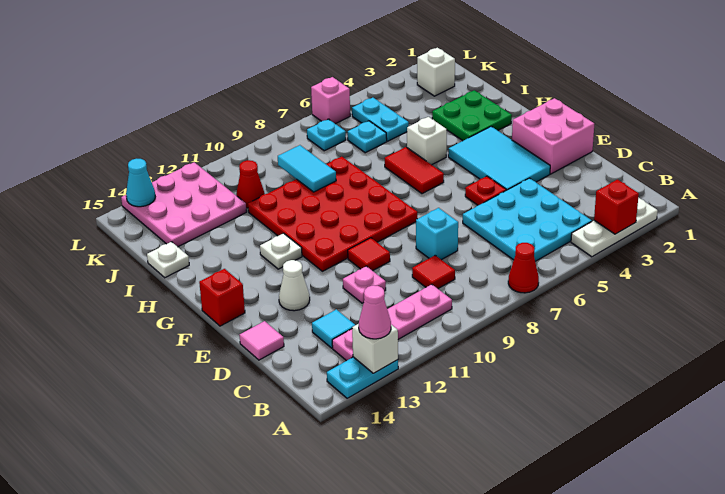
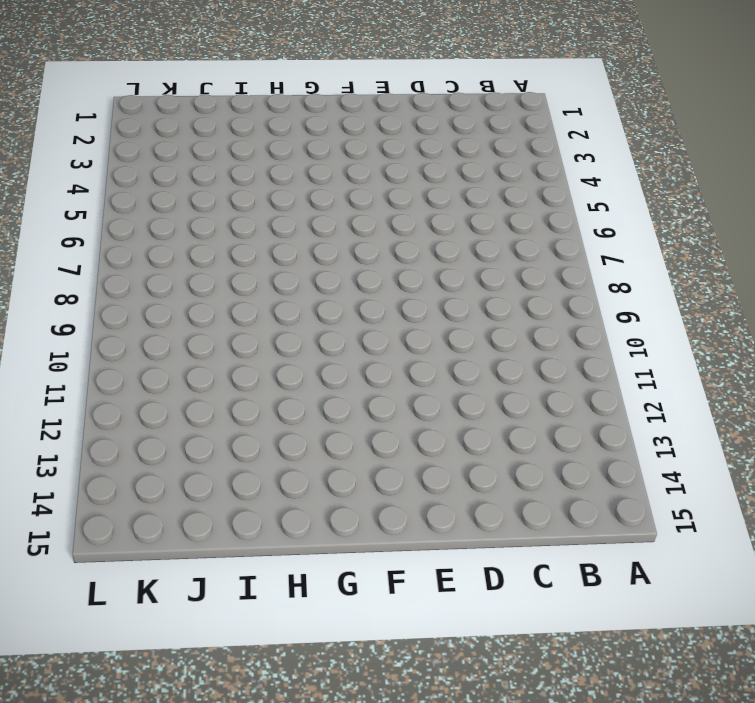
none -> white plate A2:A4 level 1
none -> red cone A7 level 1
none -> cyan plate A13:A14 level 1
none -> cyan plate B4:D6 level 1

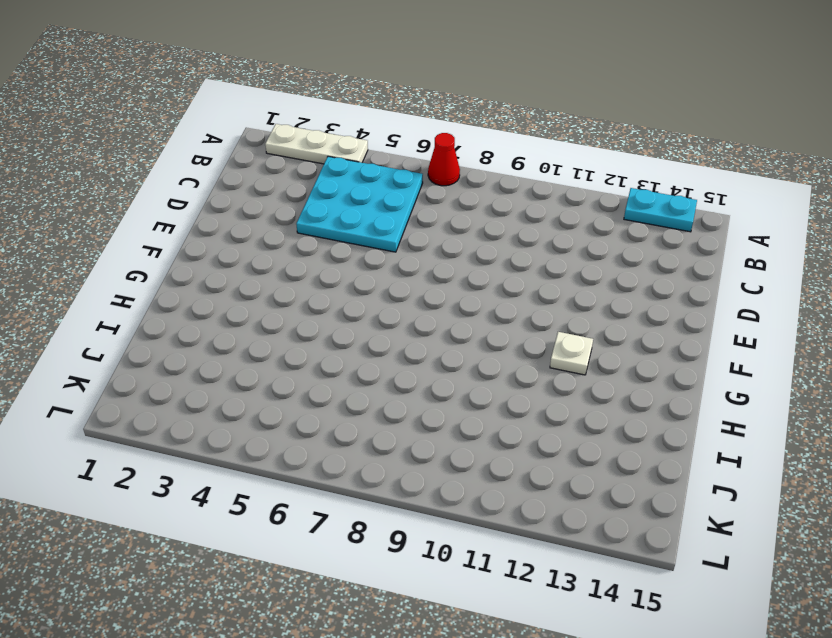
none -> pink plate B10:B13 level 1
none -> red tile C9 level 1
none -> cyan tile C13 level 1
none -> cyan brick D8 level 1

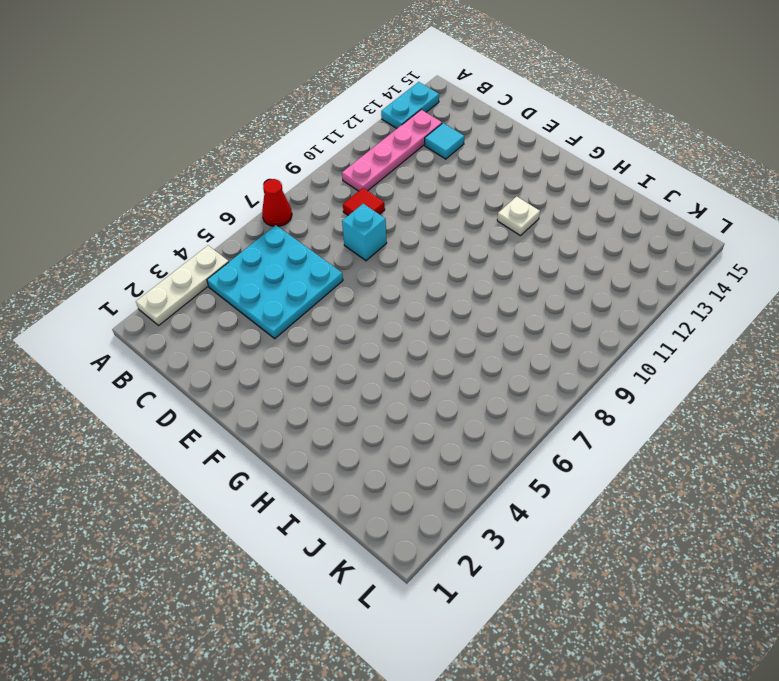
none -> pink plate D11 level 1
none -> pink tile D15 level 1
none -> pink brick E1:F2 level 1
none -> cyan tile E3:G4 level 1

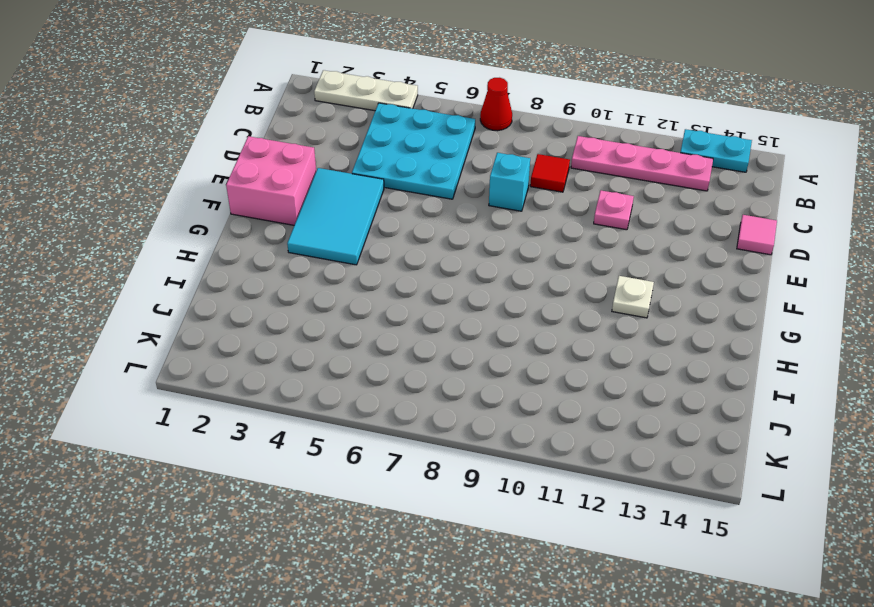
none -> cyan tile C13 level 1
none -> red plate E5 level 1
none -> red tile E10 level 1
none -> white cone E13 level 1

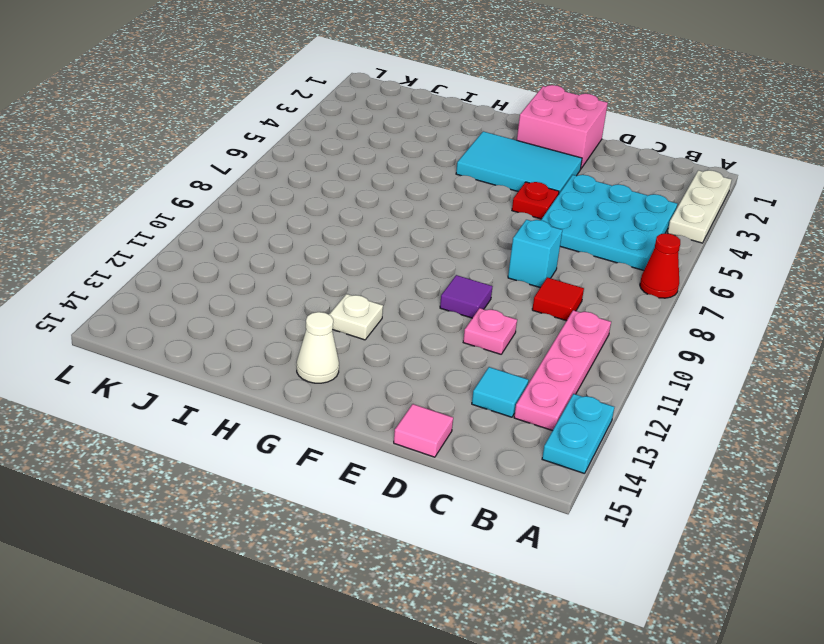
purple tile E10 level 1 -> red tile E10 level 1
white cone G14 level 1 -> white cone E13 level 1
none -> red plate F8:I11 level 1
none -> red brick F15 level 1
none -> red tile G6:H6 level 1
none -> green plate H2:I3 level 1

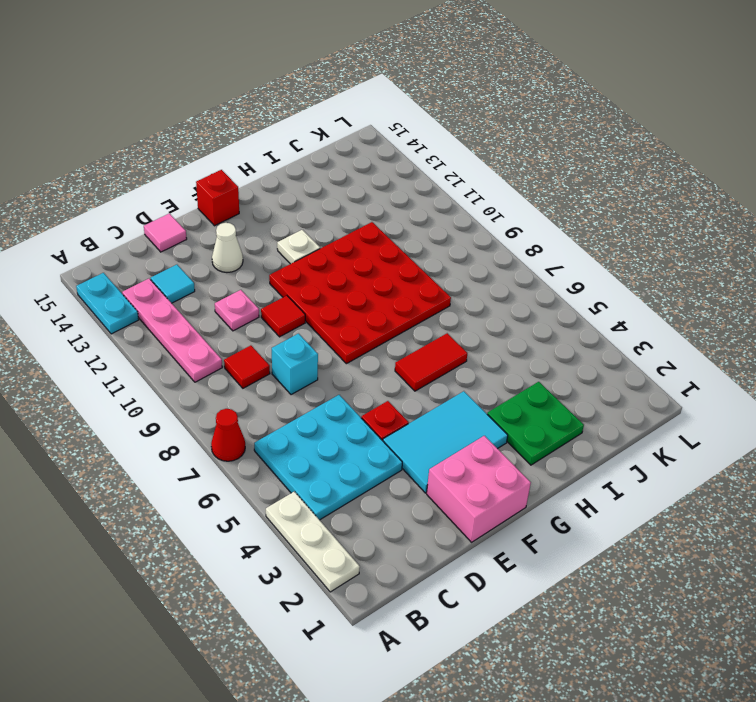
none -> white brick H5 level 1
none -> white plate I15 level 1
none -> cyan plate J5:K5 level 1
none -> cyan plate J6 level 1

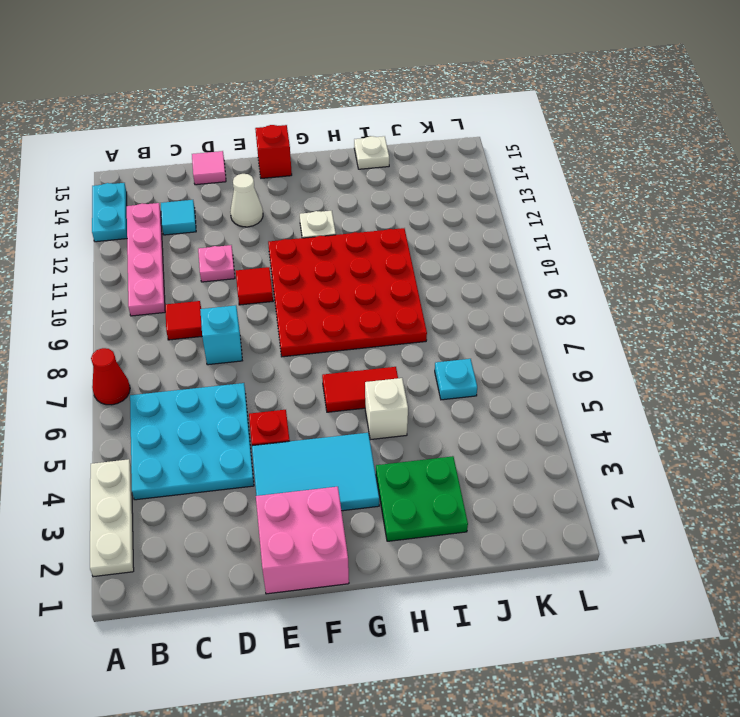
none -> cyan plate J5:K5 level 1
none -> red cone J11 level 1
none -> pink plate J12:L14 level 1
none -> white brick K2 level 1

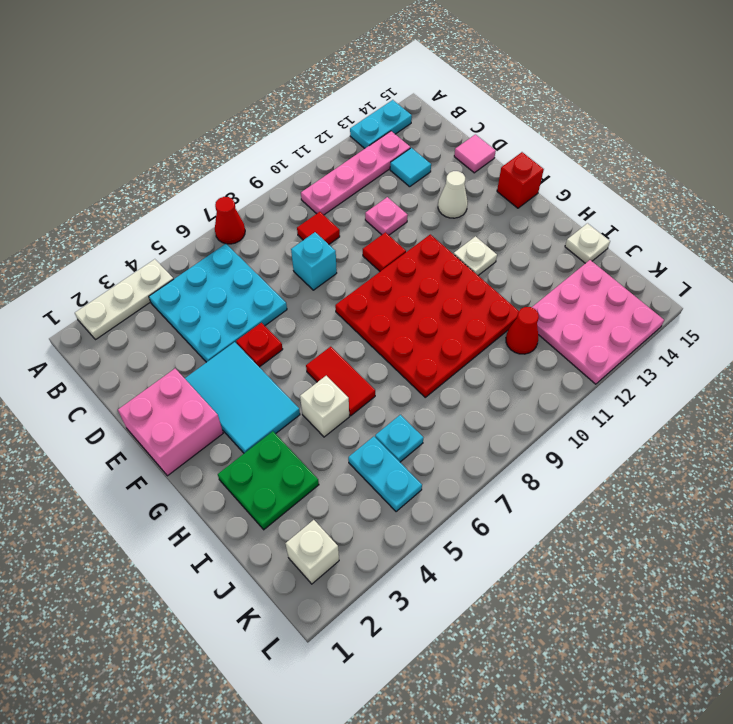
none -> cyan plate K7 level 1
none -> pink brick L6 level 1
none -> red brick A3 level 2
none -> white brick A13 level 2

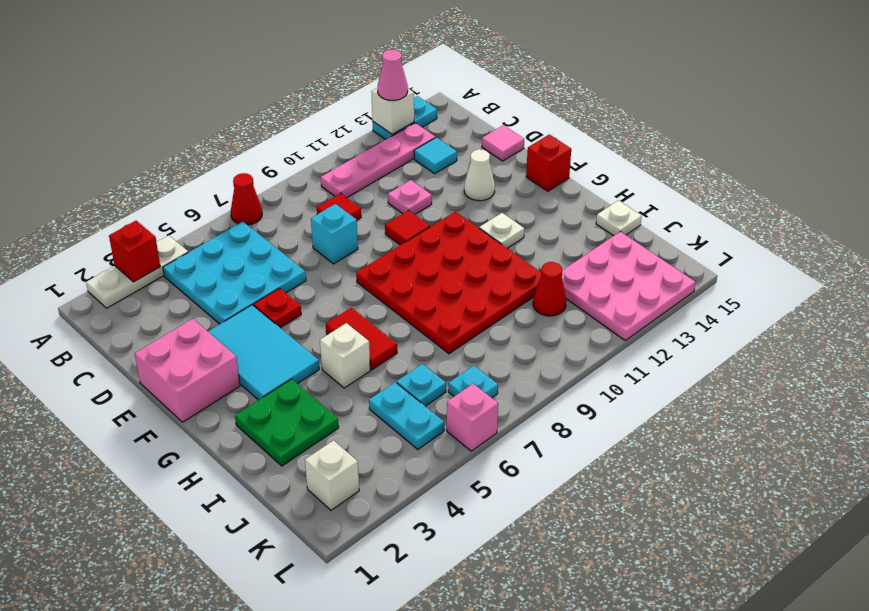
none -> cyan tile I9:J9 level 2
none -> cyan cone L14 level 2

